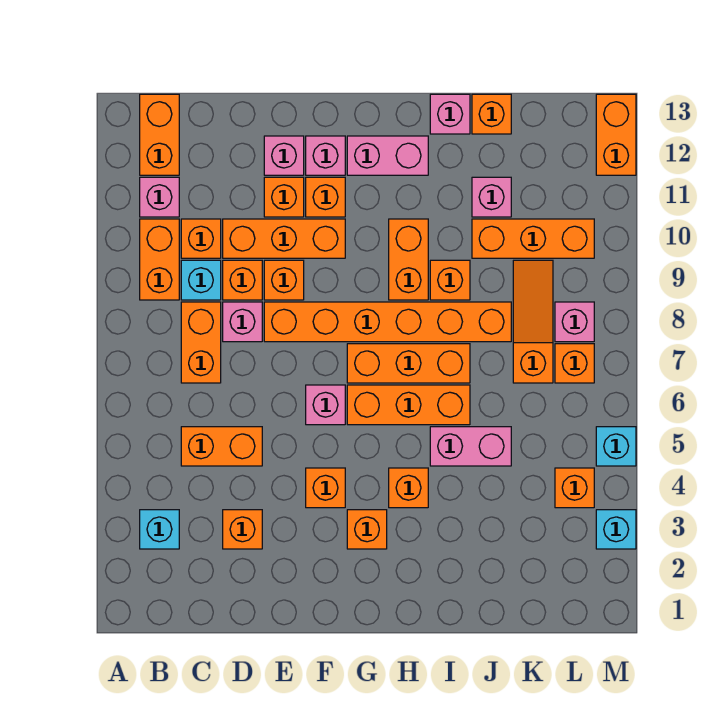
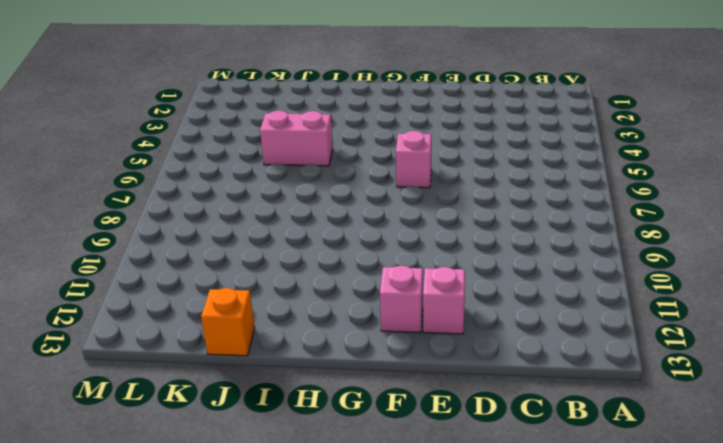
none -> cyan brick B3 level 1
none -> orange brick B9:B10 level 1
none -> pink brick B11 level 1
none -> orange brick B12:B13 level 1

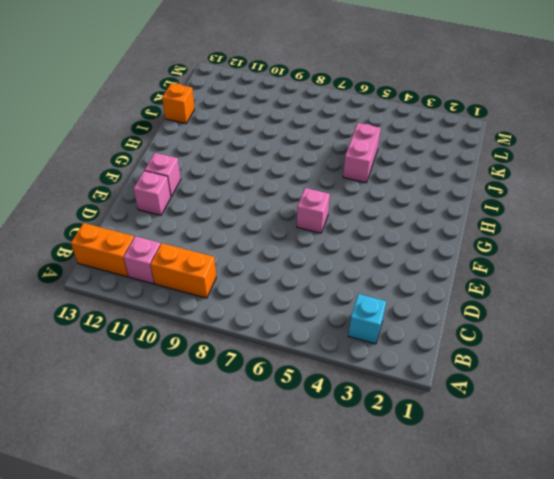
none -> orange brick C5:D5 level 1
none -> orange brick C7:C8 level 1
none -> cyan brick C9 level 1
none -> orange brick C10 level 1

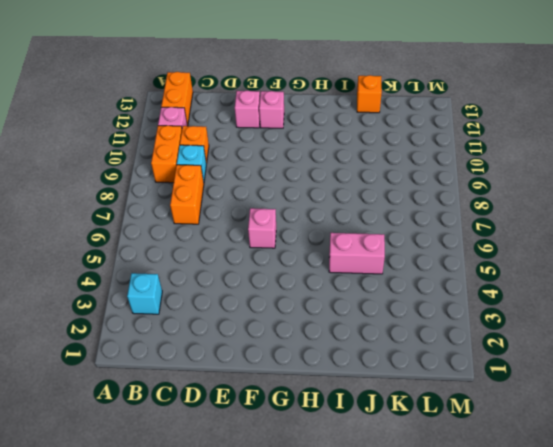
none -> orange brick C5:D5 level 1
none -> orange brick D3 level 1
none -> pink brick D8 level 1
none -> orange brick D9 level 1

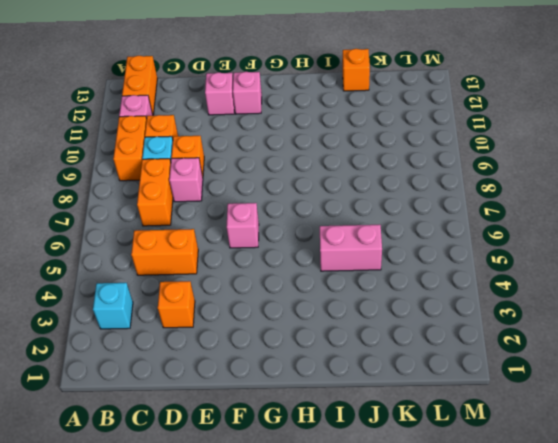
none -> orange brick D10:F10 level 1
none -> orange brick E8:J8 level 1
none -> orange brick E9 level 1
none -> orange brick E11 level 1

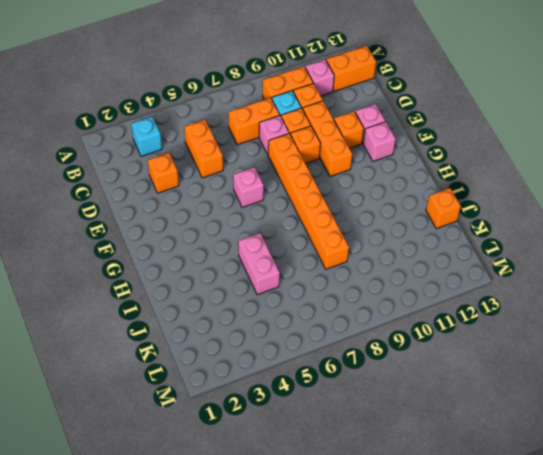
none -> orange brick F4 level 1
none -> orange brick F11 level 1
none -> orange brick G3 level 1
none -> orange brick G6:I6 level 1

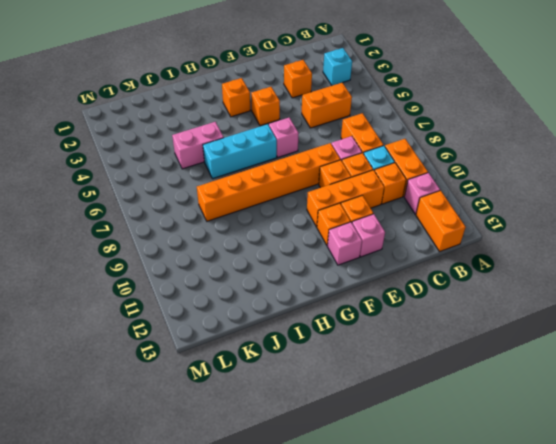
cyan brick G6:I6 level 1 -> orange brick G6:I6 level 1
none -> orange brick G7:I7 level 1
none -> pink brick G12:H12 level 1
none -> orange brick H4 level 1
none -> orange brick H9:H10 level 1

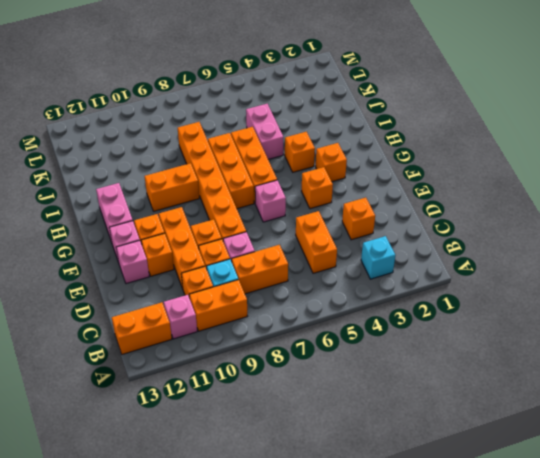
none -> orange brick I9 level 1
none -> pink brick I13 level 1
none -> orange brick J10:L10 level 1
none -> pink brick J11 level 1

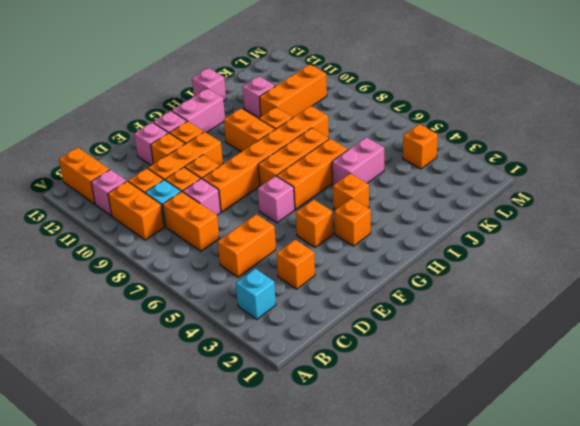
none -> orange brick J13 level 1
none -> orange slope K7:K9 level 1 top 7
none -> orange brick L7 level 1
none -> pink brick L8 level 1

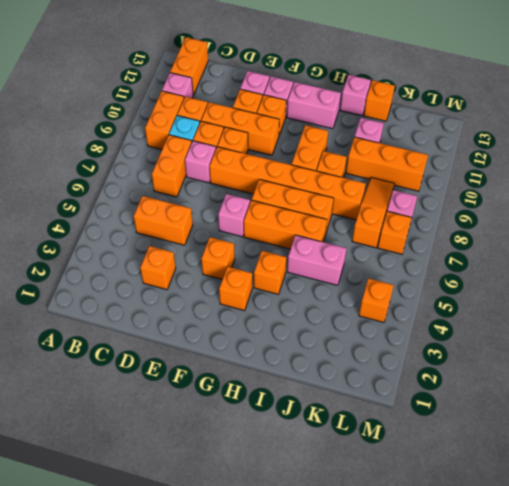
none -> cyan brick B3 level 1
none -> cyan brick M3 level 1
none -> cyan brick M5 level 1
none -> orange brick M12:M13 level 1

